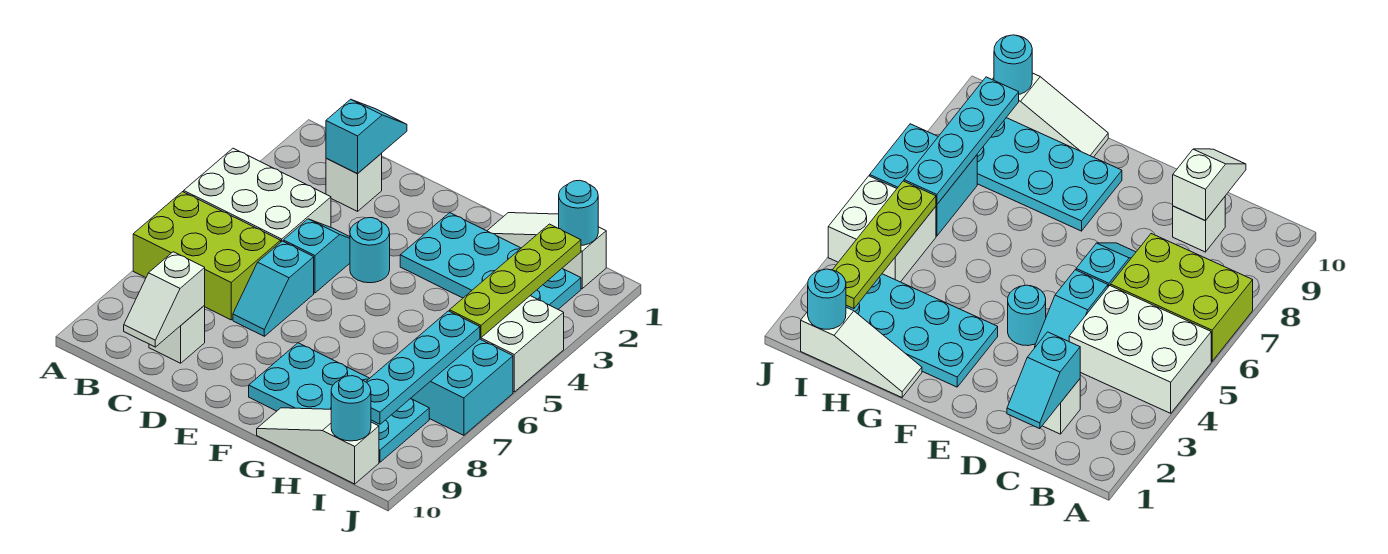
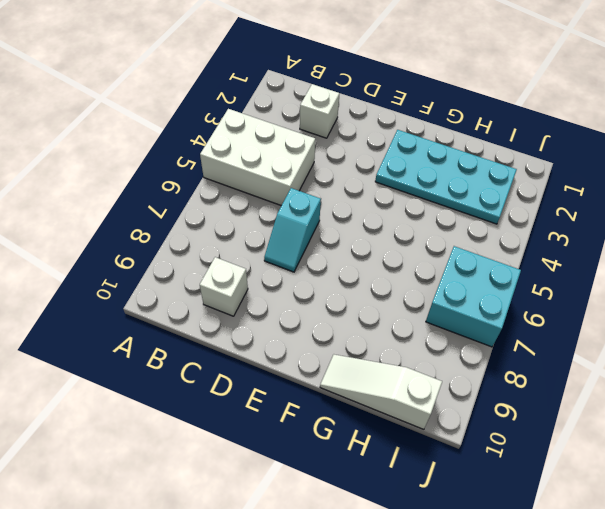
none -> lime brick A6:C7 level 1
none -> cyan slope D4:D5 level 1 top 5
none -> cyan round brick E4 level 1

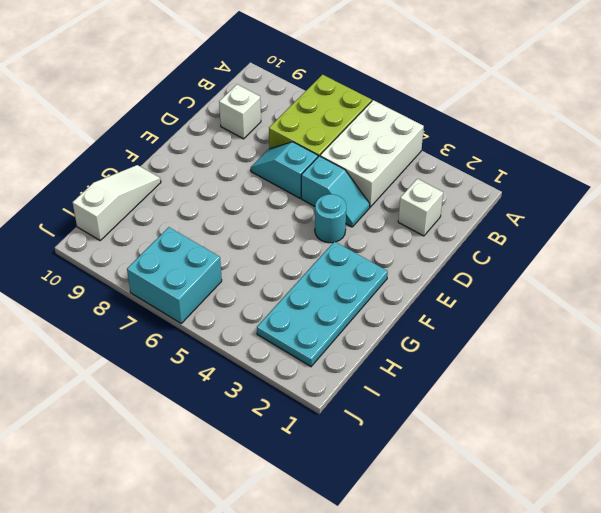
none -> cyan plate F8:I9 level 1
none -> white slope G1:I1 level 1 top I
none -> white brick I4:J5 level 1

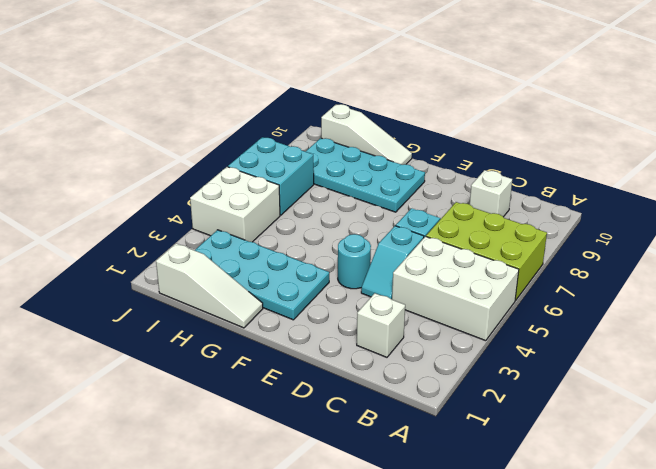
none -> cyan slope C1:C2 level 2 top 2
none -> white slope C9:C10 level 2 top 9
none -> cyan round brick I1 level 2

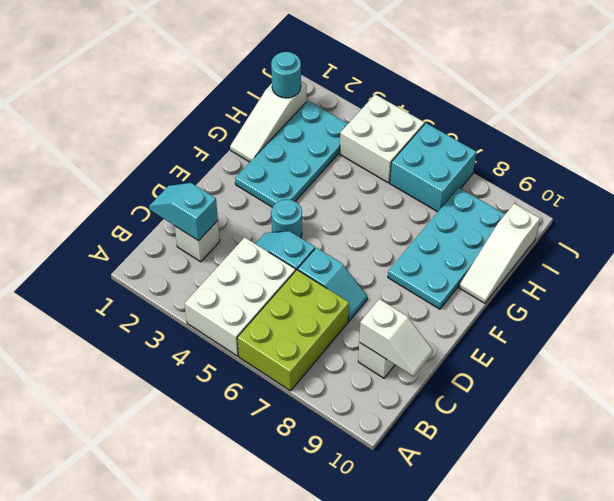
none -> lime plate I2:I5 level 2
none -> cyan plate I6:I9 level 2
none -> cyan round brick I10 level 2

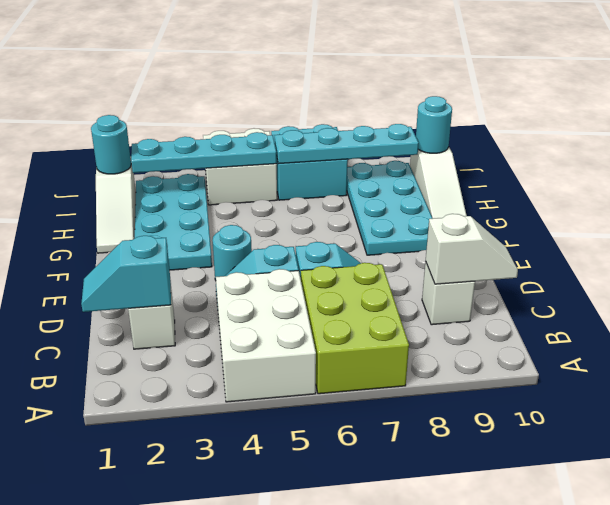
cyan plate I2:I5 level 2 -> lime plate I2:I5 level 2

